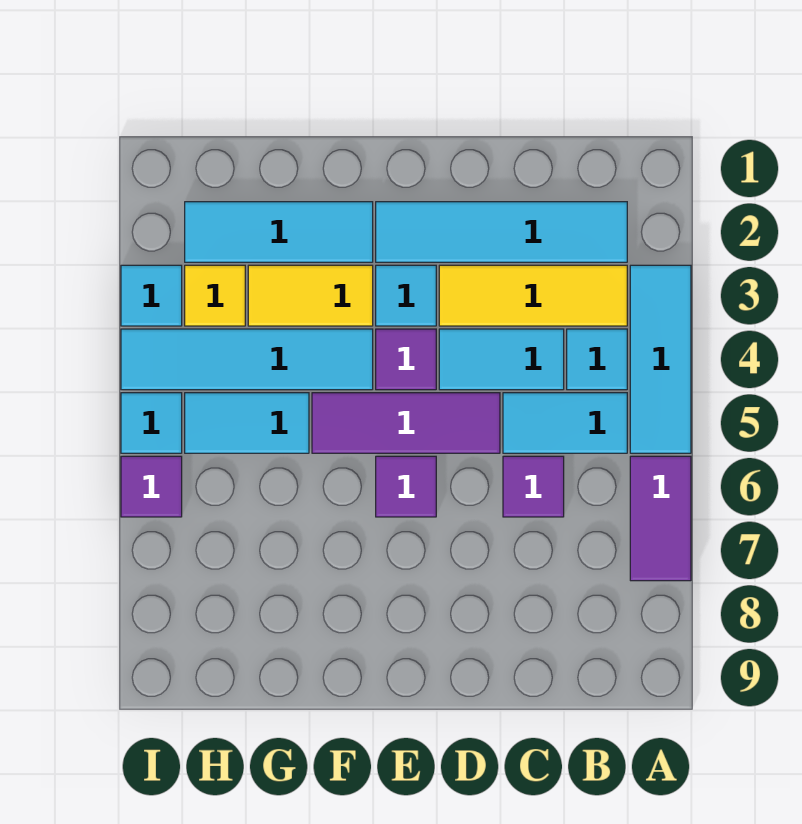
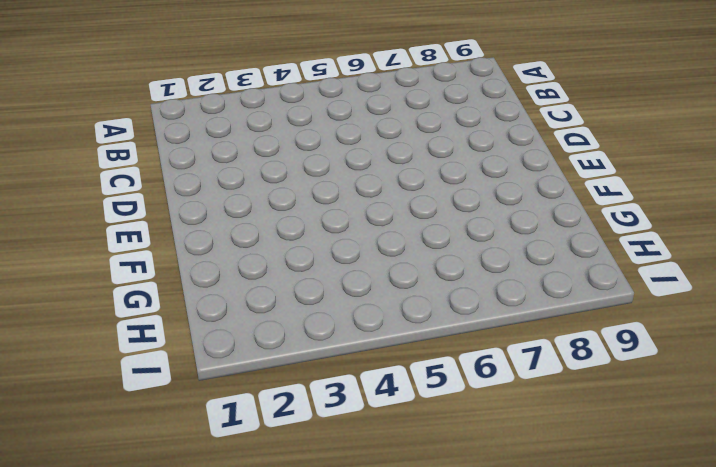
none -> cyan tile A3:A5 level 1
none -> purple tile A6:A7 level 1
none -> cyan tile B2:E2 level 1

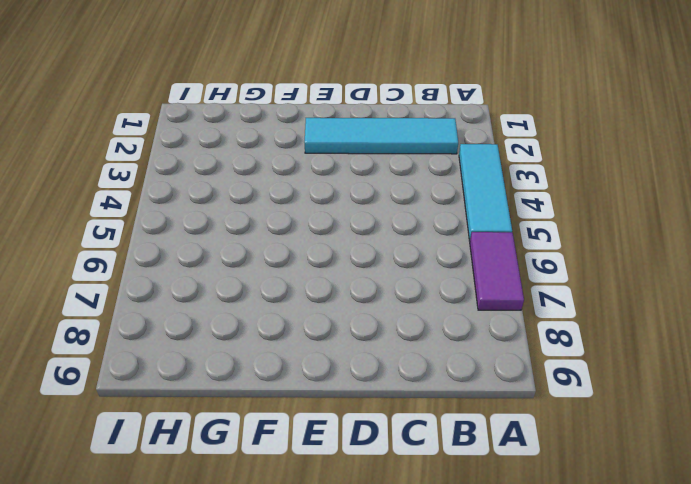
none -> yellow tile B3:D3 level 1
none -> cyan tile B4 level 1
none -> cyan tile B5:C5 level 1

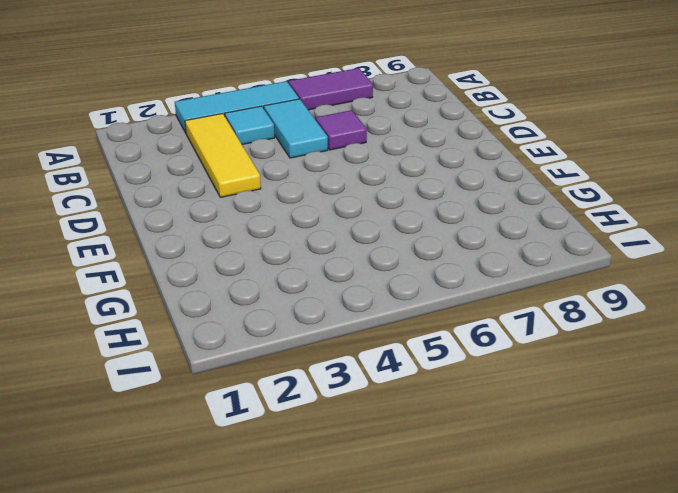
none -> cyan tile B2:E2 level 1
none -> cyan tile C4:D4 level 1
none -> purple tile D5:F5 level 1

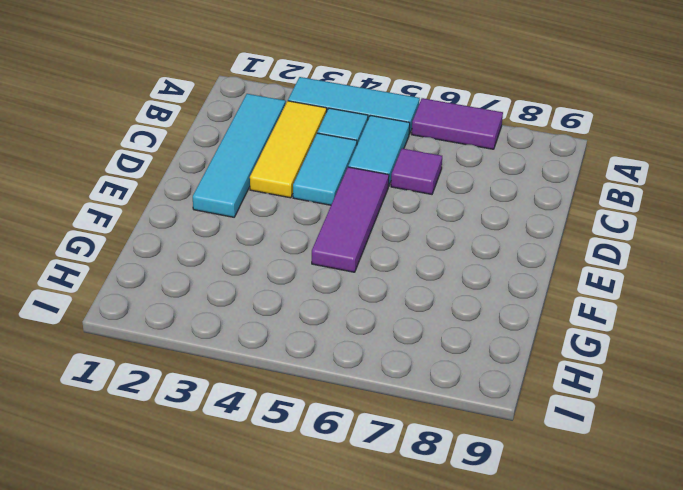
none -> cyan tile E3 level 1
none -> purple tile E4 level 1
none -> purple tile E6 level 1

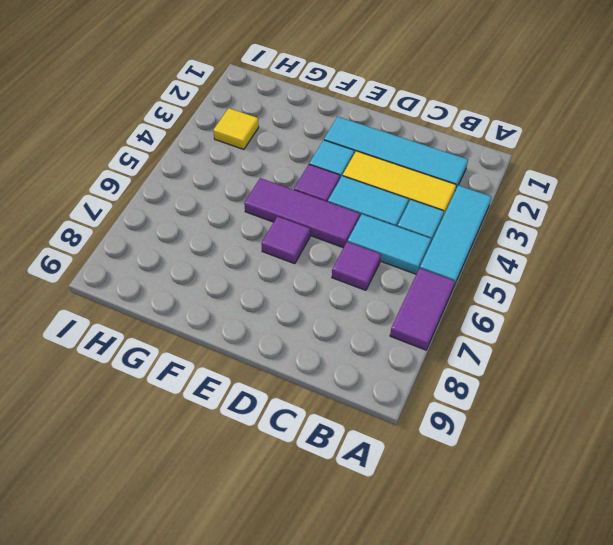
none -> cyan tile F2:H2 level 1
none -> yellow tile F3:G3 level 1
none -> cyan tile F4:I4 level 1

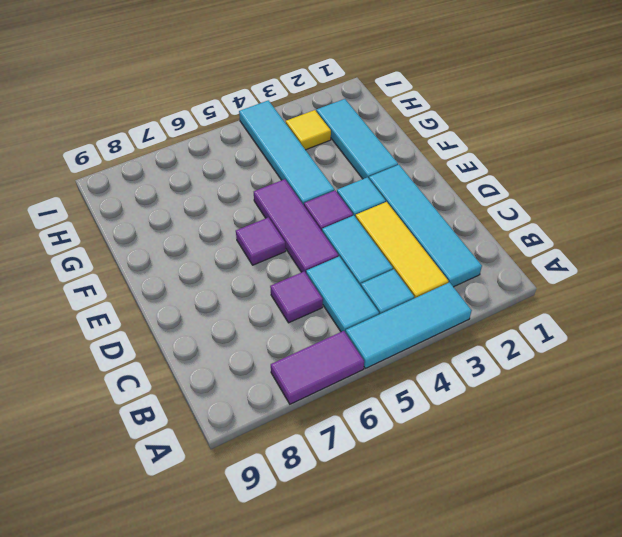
none -> yellow tile F3:G3 level 1
none -> cyan tile G5:H5 level 1
none -> cyan tile I3 level 1

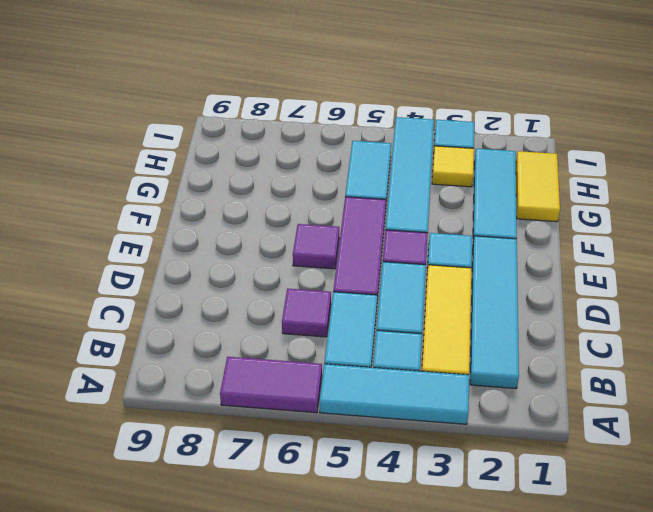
yellow tile G1:H1 level 1 -> yellow tile F3:G3 level 1
none -> cyan tile I5 level 1
none -> purple tile I6 level 1

